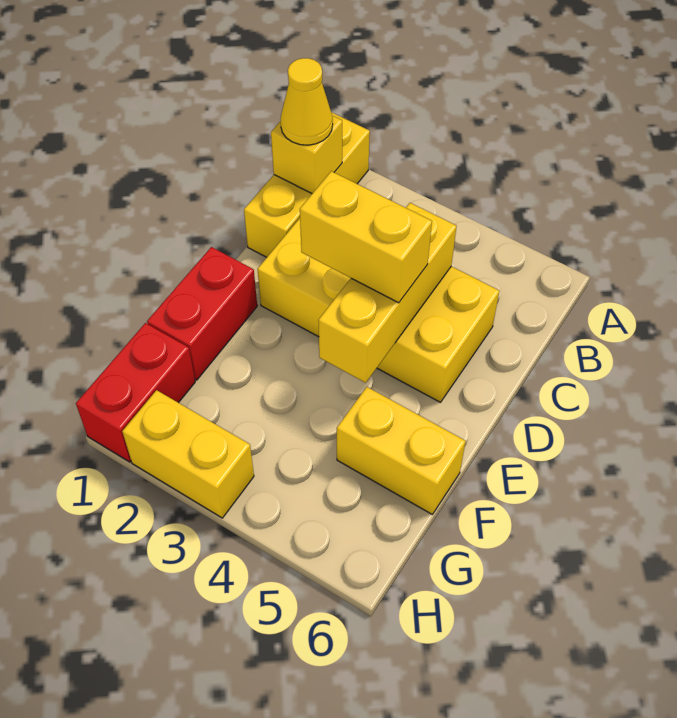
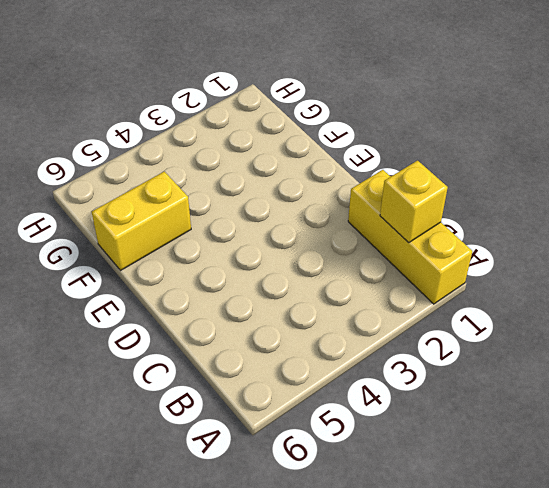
none -> yellow brick C2:D5 level 1
none -> red brick E1:F1 level 1

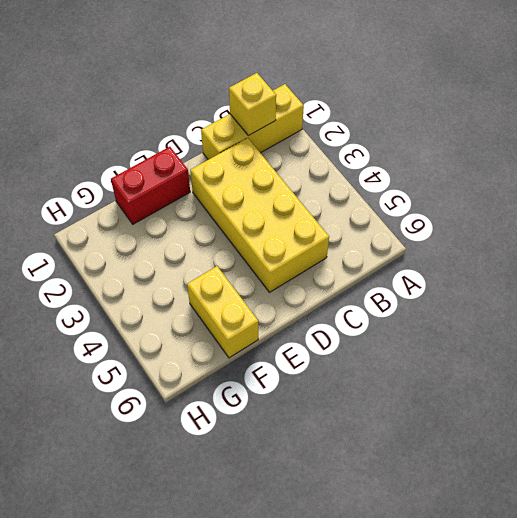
none -> red brick G1:H1 level 1
none -> yellow brick H2:H3 level 1

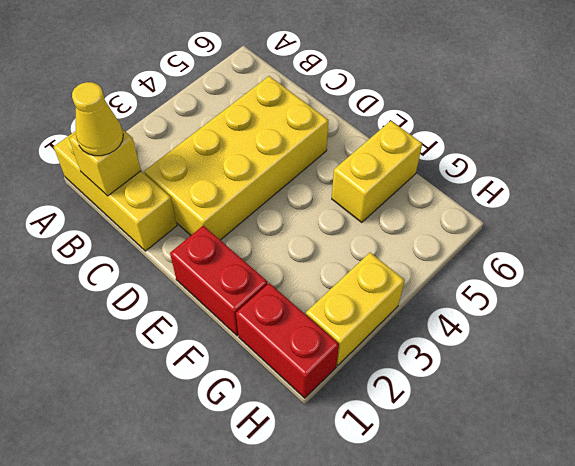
none -> yellow brick C4:E4 level 2
none -> yellow brick D3:D4 level 3

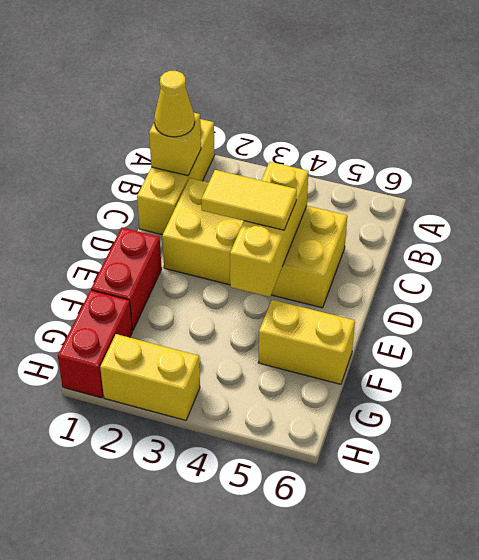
yellow tile D3:D4 level 3 -> yellow brick D3:D4 level 3

